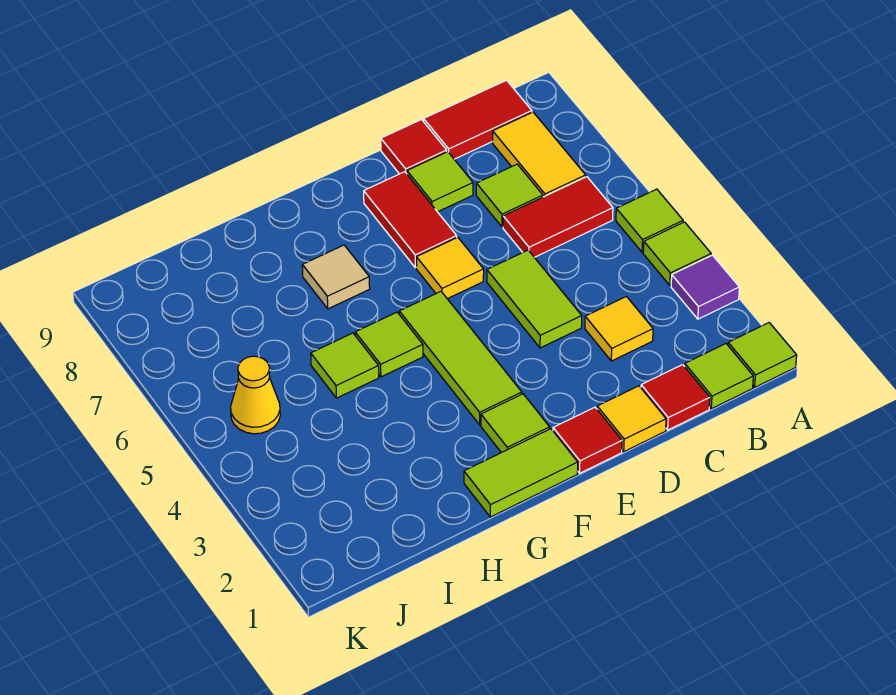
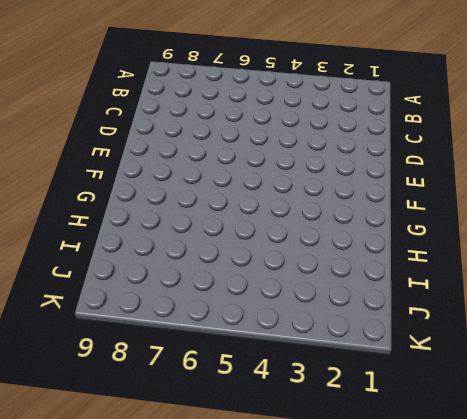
none -> lime tile A1 level 1
none -> purple tile A3 level 1
none -> lime tile A4 level 1

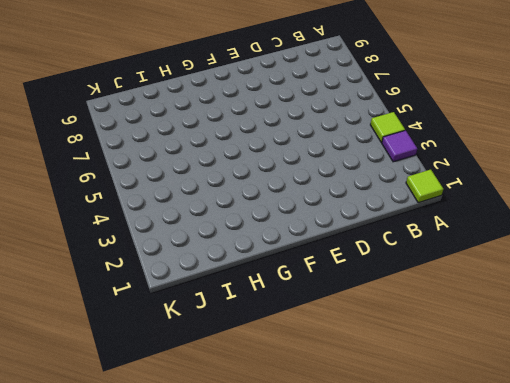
none -> lime tile A5 level 1
none -> lime tile B1 level 1
none -> red tile B6:C6 level 1

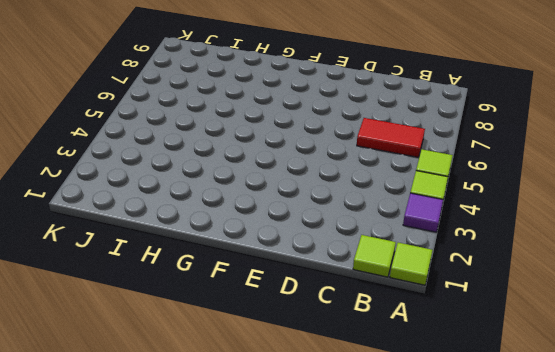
none -> yellow tile B7:B8 level 1
none -> red tile B9:C9 level 1
none -> red tile C1 level 1

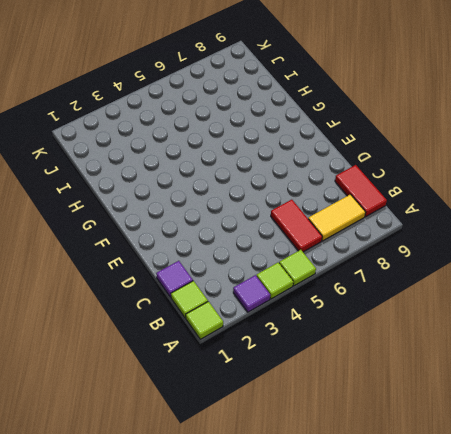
purple tile C1 level 1 -> red tile C1 level 1
none -> yellow tile C3 level 1
none -> lime tile C7 level 1
none -> yellow tile D1 level 1

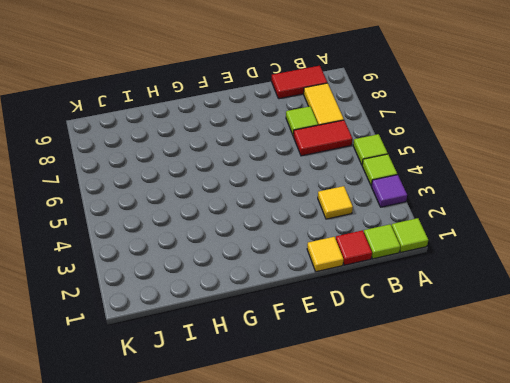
none -> lime tile D4:D5 level 1
none -> lime tile D8 level 1
none -> red tile D9 level 1

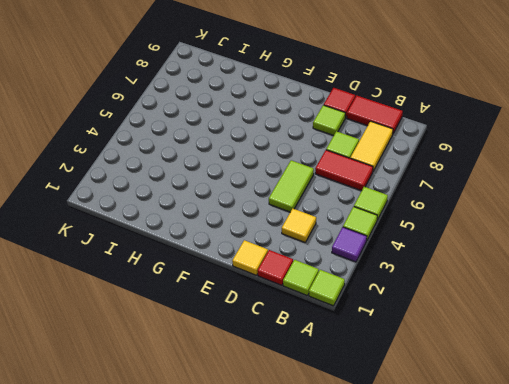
none -> red tile E1 level 1
none -> yellow tile E6 level 1
none -> red tile E7:E8 level 1

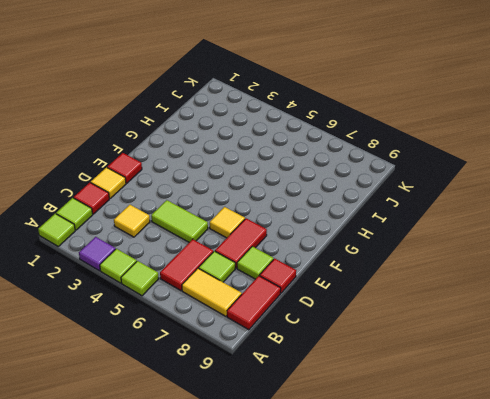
red tile D7:E7 level 1 -> red tile E7:E8 level 1
none -> lime tile F1:G1 level 1
none -> lime tile F2 level 1
none -> lime tile F3:F5 level 1

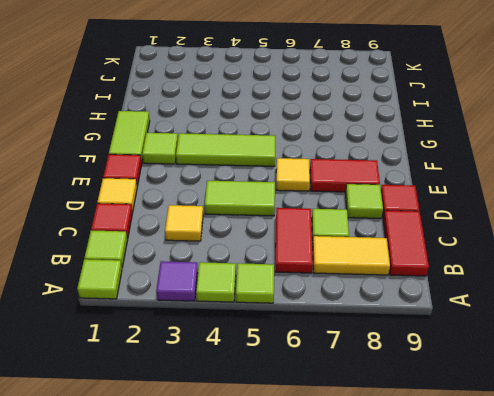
none -> lime tile G5 level 1
none -> tan tile G7 level 1
none -> lime tile H5 level 1

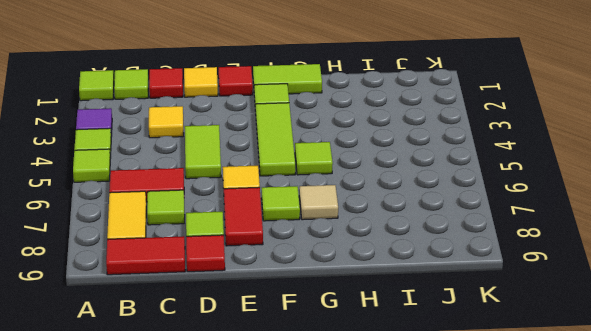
lime tile F7 level 1 -> lime tile H5 level 1
none -> yellow cone J5 level 1

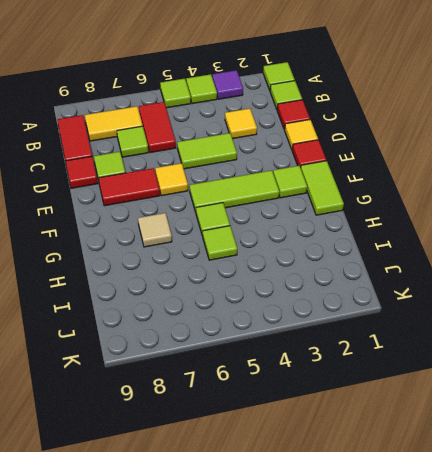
none -> yellow cone J5 level 1

